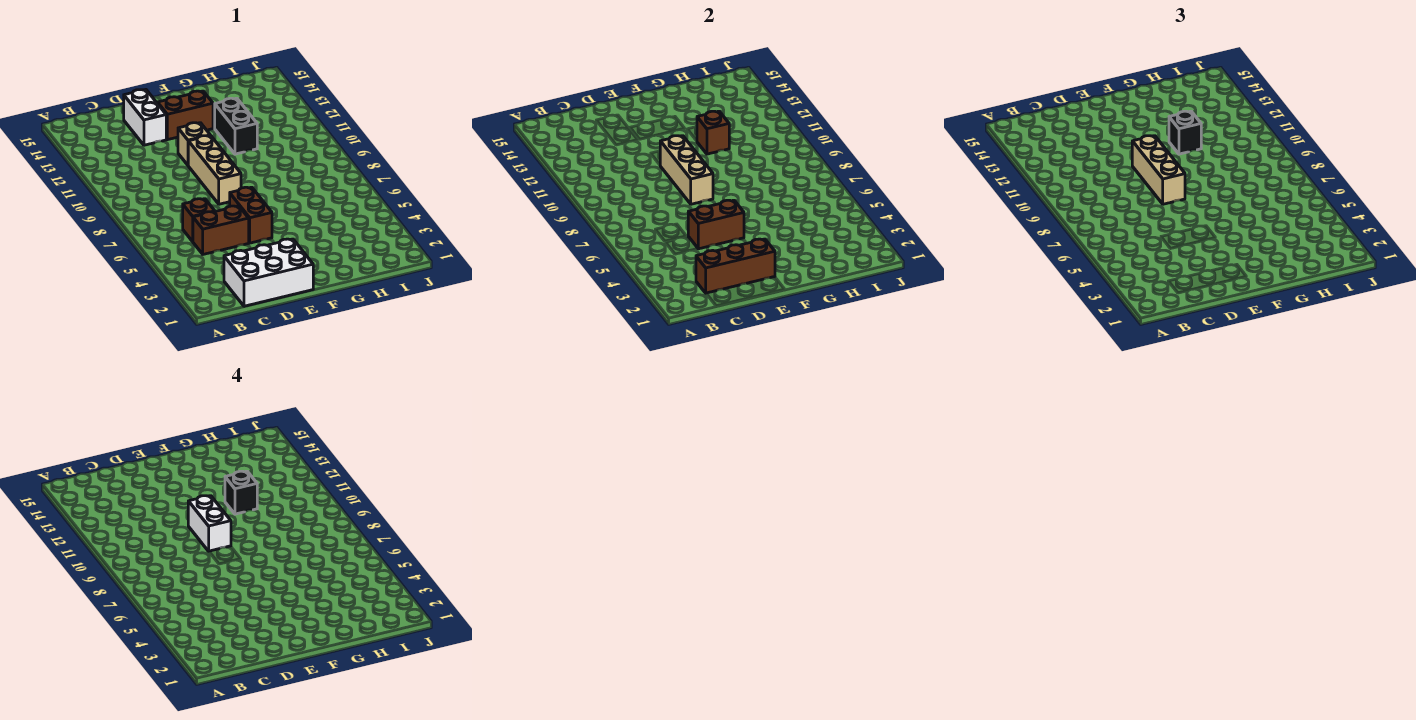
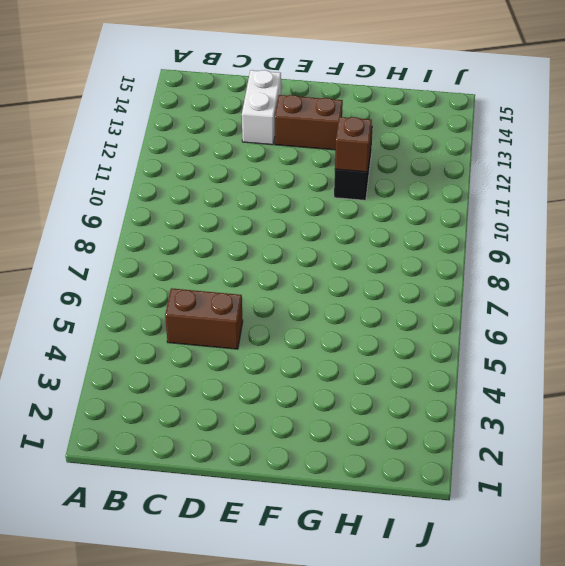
none -> white brick C1:E2 level 1
none -> brown brick C6 level 1
none -> brown brick E5:E6 level 1

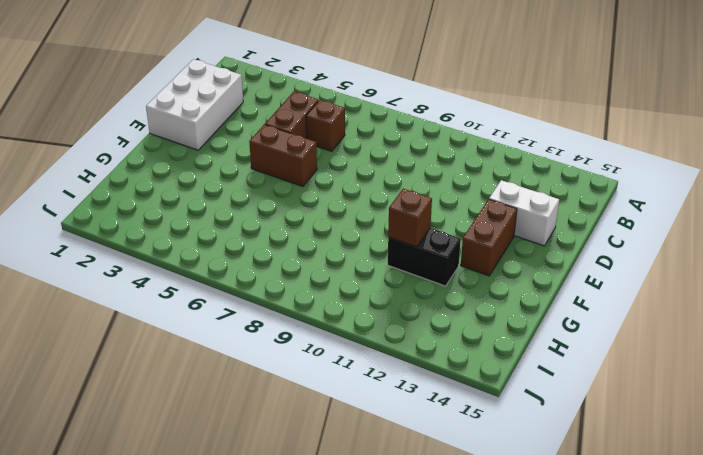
none -> tan brick E8:E10 level 1
none -> tan brick E11 level 1
none -> brown brick C2:E2 level 2

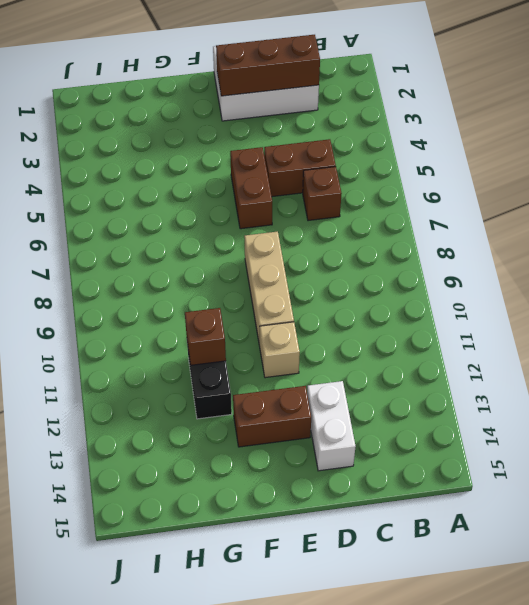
none -> brown brick D5:E5 level 2
none -> tan brick E8:E10 level 2
none -> tan brick E8:E10 level 3

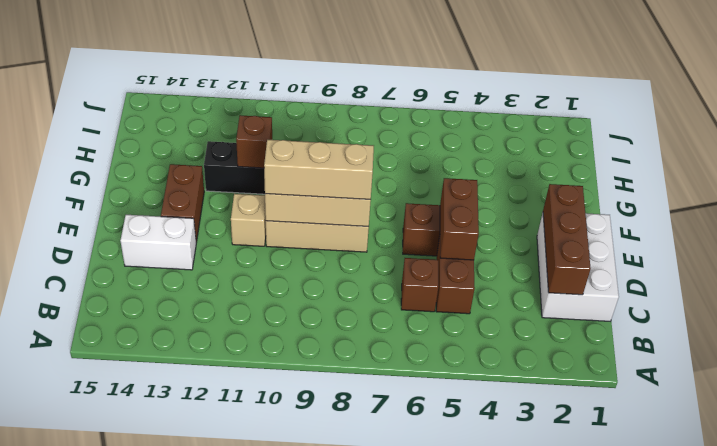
none -> black brick G11 level 3
none -> white brick E9:E10 level 4
none -> black brick G11 level 4

